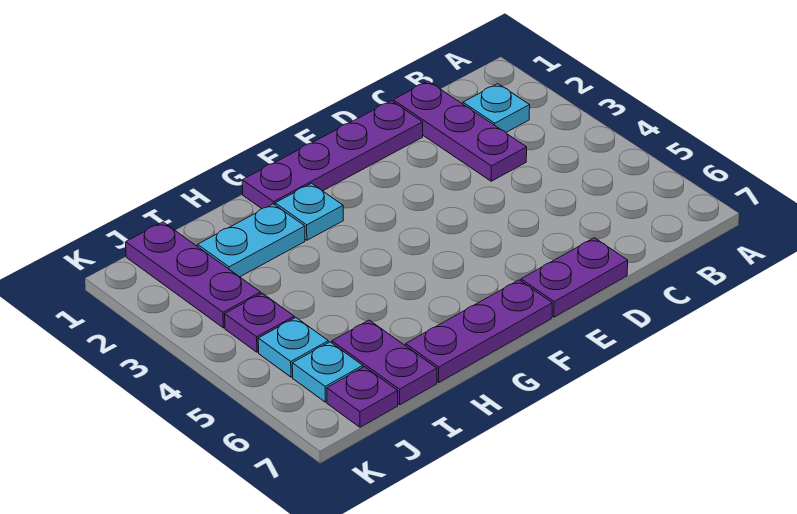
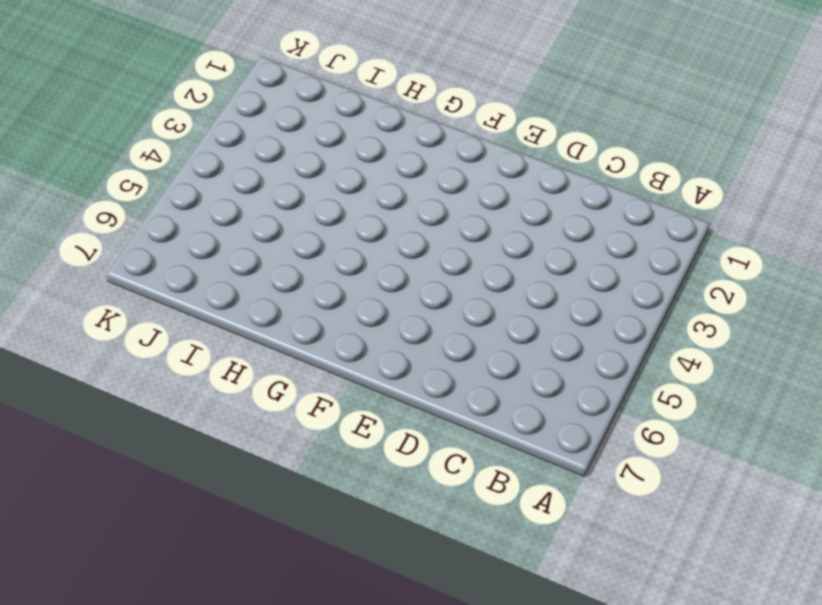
none -> cyan plate B2 level 1
none -> purple plate C1:C3 level 1
none -> purple plate D1:G1 level 1

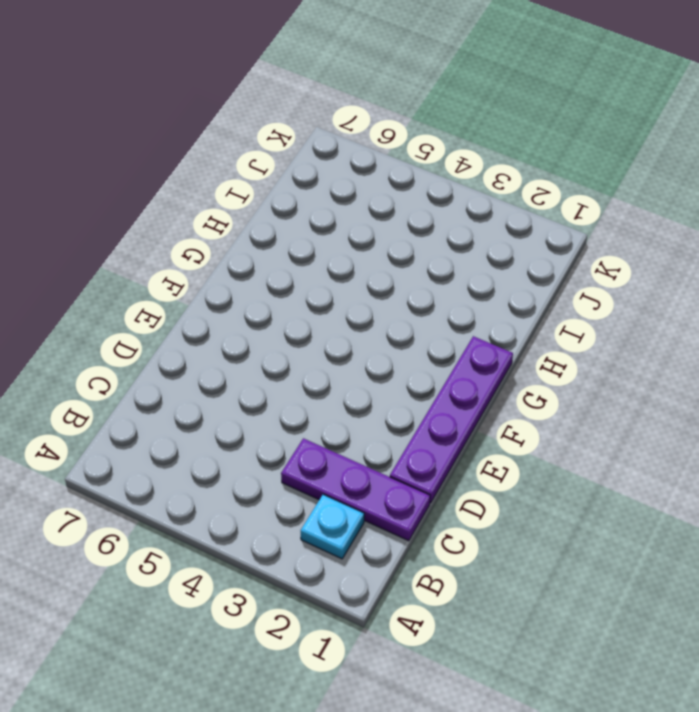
none -> purple plate D7:E7 level 1
none -> purple plate F7:H7 level 1
none -> cyan plate G2 level 1

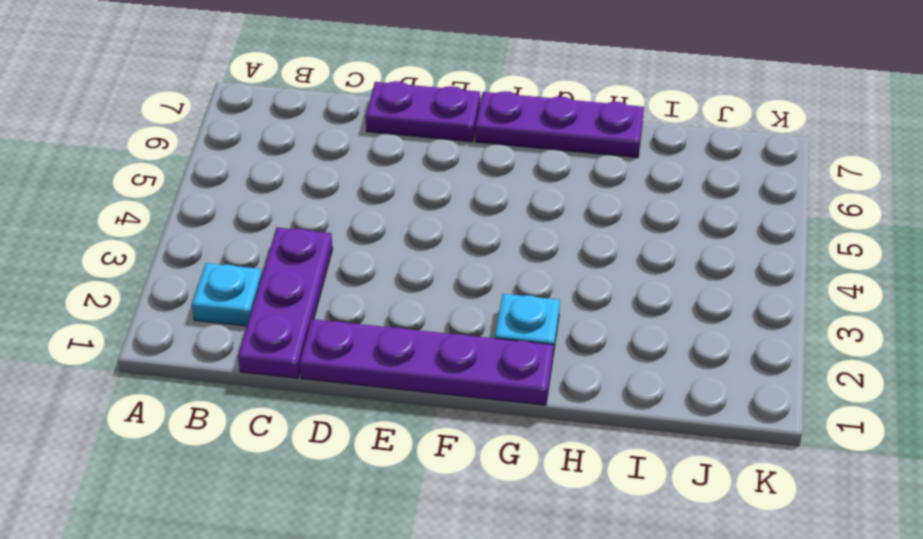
none -> cyan plate H2:I2 level 1
none -> purple plate I6:I7 level 1
none -> purple plate J1:J3 level 1

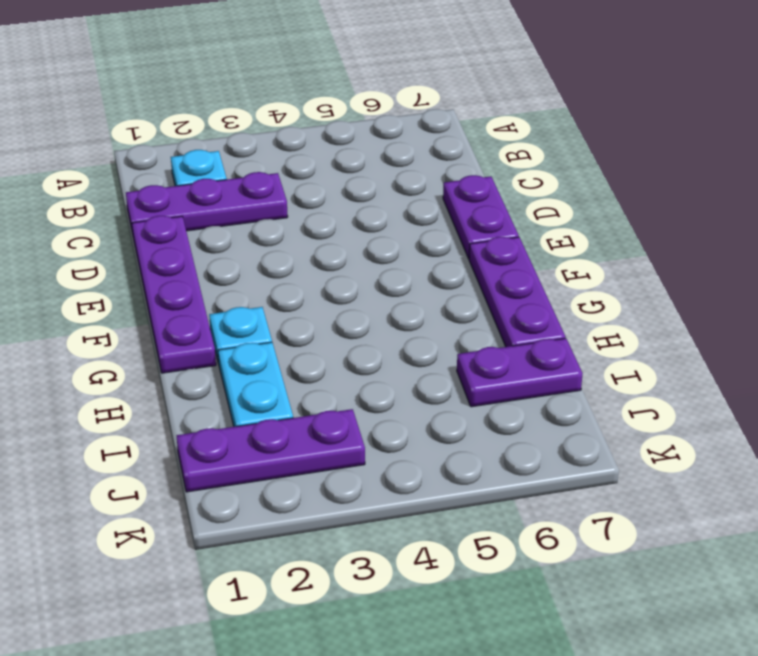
none -> purple plate J4 level 1
none -> cyan plate J5 level 1
none -> cyan plate J6 level 1

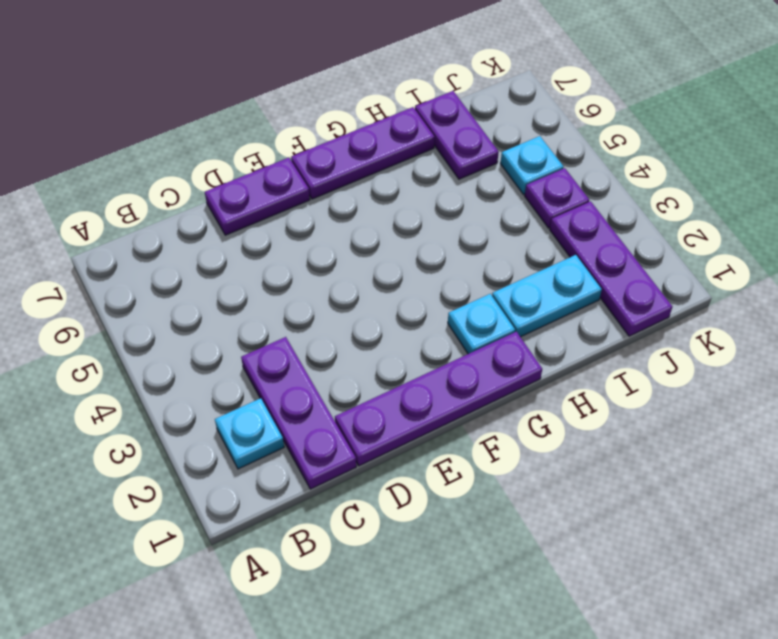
none -> cyan plate J6 level 1
none -> purple plate J7 level 1

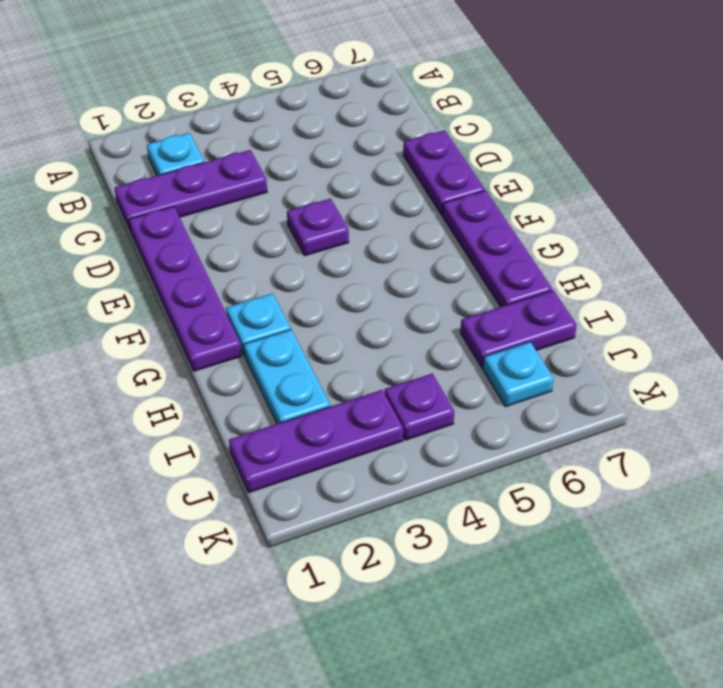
purple plate E4 level 1 -> purple plate J7 level 1
none -> cyan plate J5 level 1

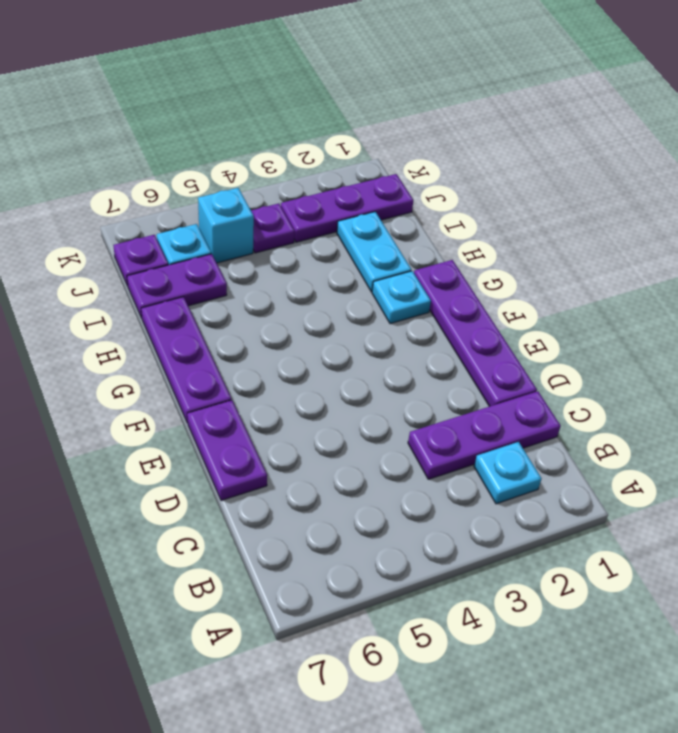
cyan brick J5 level 1 -> cyan plate J5 level 1

